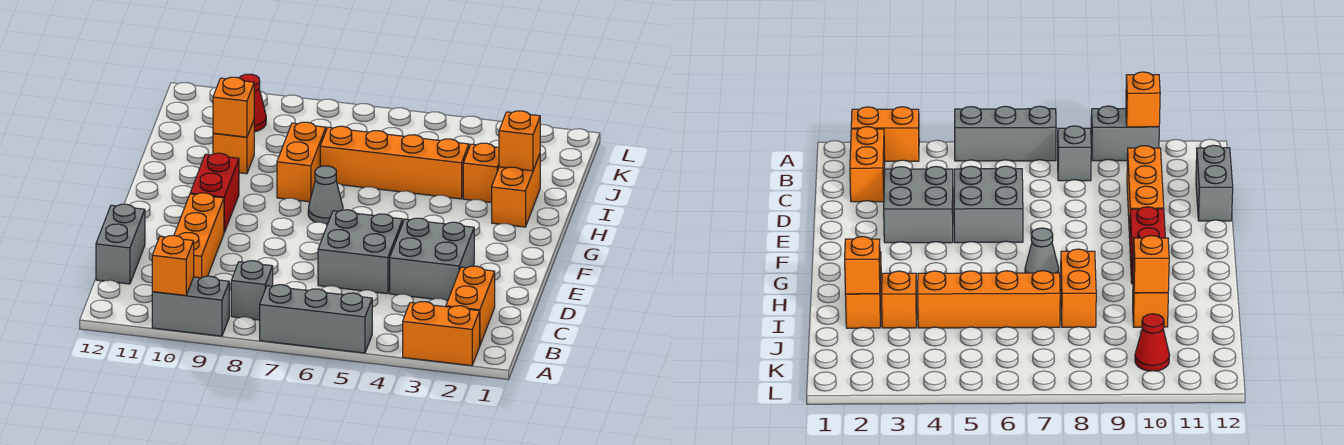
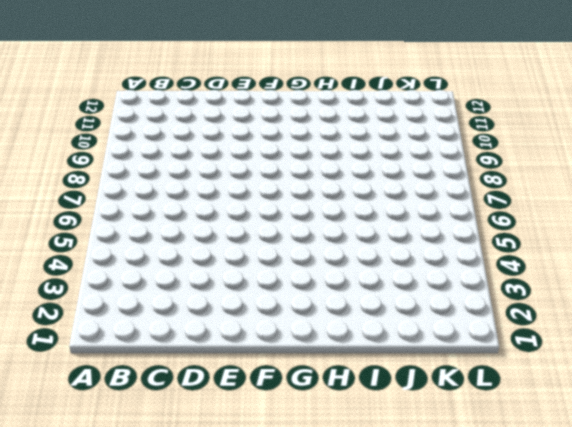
none -> orange brick A2:A3 level 1
none -> grey brick A5:A7 level 1
none -> grey brick A9:A10 level 1

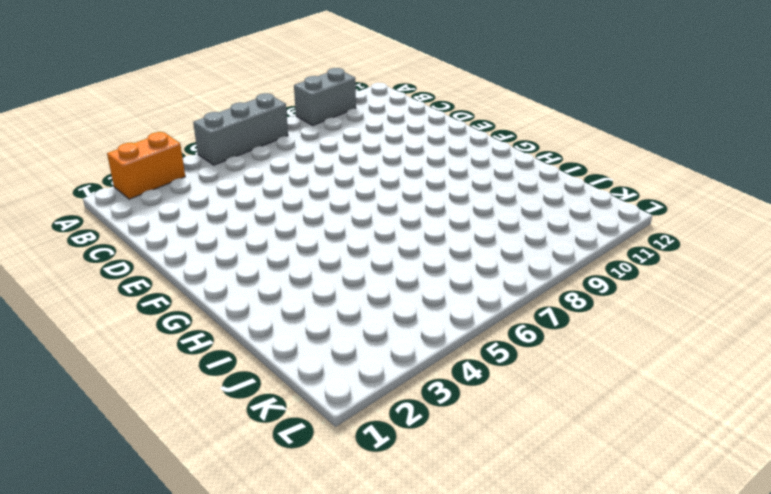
none -> orange brick B2:C2 level 1
none -> grey brick B8 level 1
none -> orange brick C10:E10 level 1

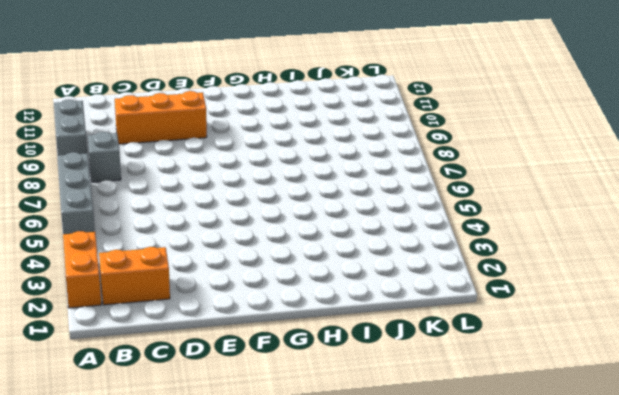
none -> grey brick C12:D12 level 1
none -> grey brick D3:E4 level 1
none -> grey brick D5:E6 level 1

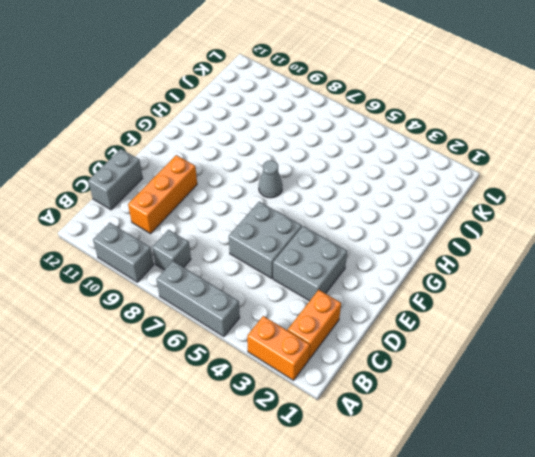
none -> red brick F10:G10 level 1
none -> orange brick H2:I2 level 1
none -> orange brick H8:I8 level 1

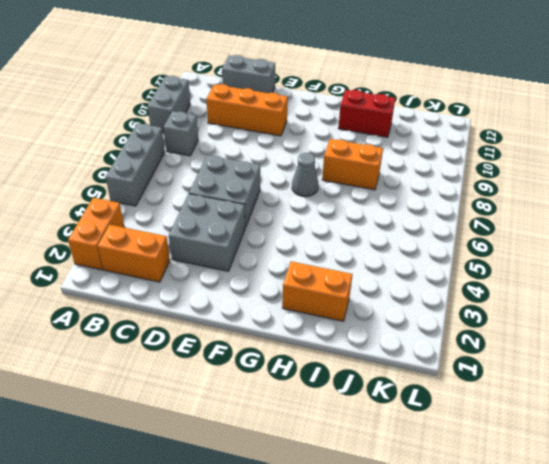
red brick H11:I11 level 1 -> red brick F10:G10 level 1
none -> orange brick I3 level 1
none -> orange brick I4:I7 level 1
none -> orange brick I10 level 1

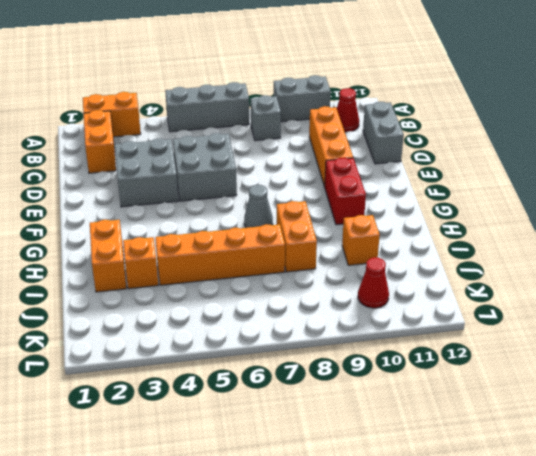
red cone B11 level 1 -> none
none -> orange brick A10 level 2
none -> orange brick I2 level 2
none -> orange brick I10 level 2

